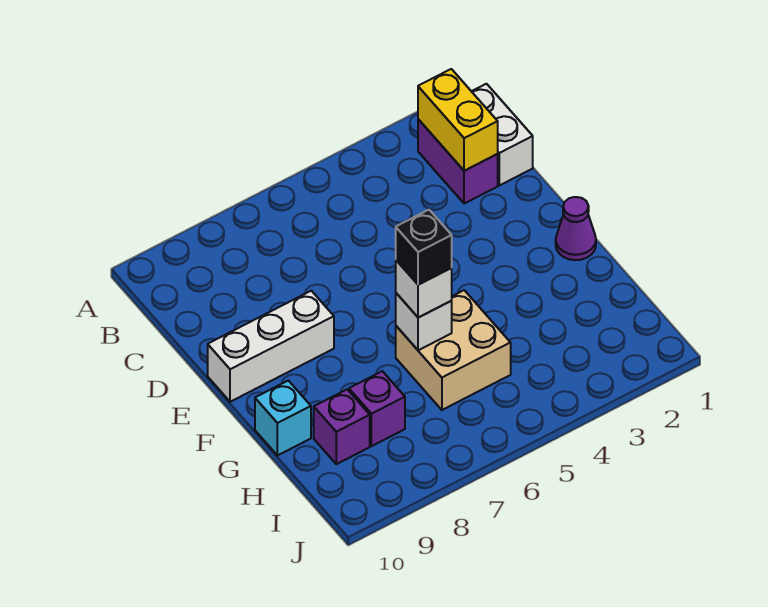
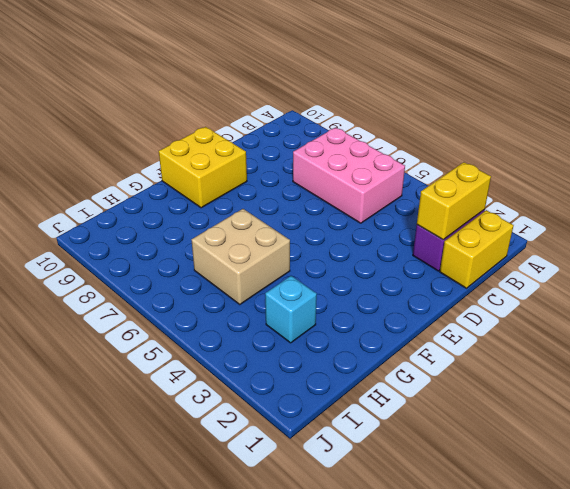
yellow brick B1:C1 level 1 -> white brick B1:C1 level 1
pink brick B5:C7 level 1 -> none
yellow brick E9:F10 level 1 -> white brick E8:E10 level 1
cyan brick H3 level 1 -> cyan brick G10 level 1
none -> purple cone F1 level 1
none -> purple brick H8 level 1
none -> purple brick H9 level 1

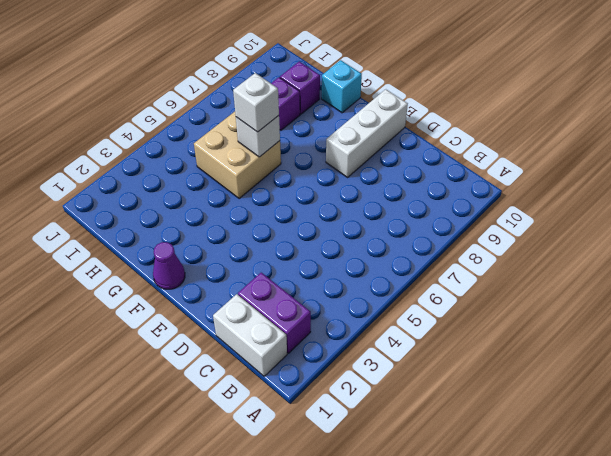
none -> yellow brick B2:C2 level 2
none -> black brick G6 level 4

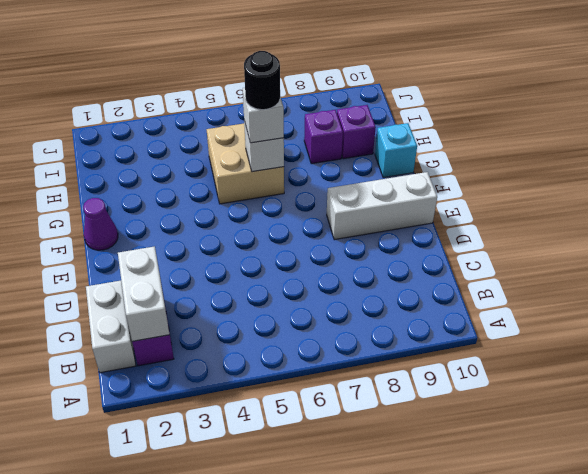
white brick B2:C2 level 2 -> yellow brick B2:C2 level 2
black round brick G6 level 4 -> black brick G6 level 4

